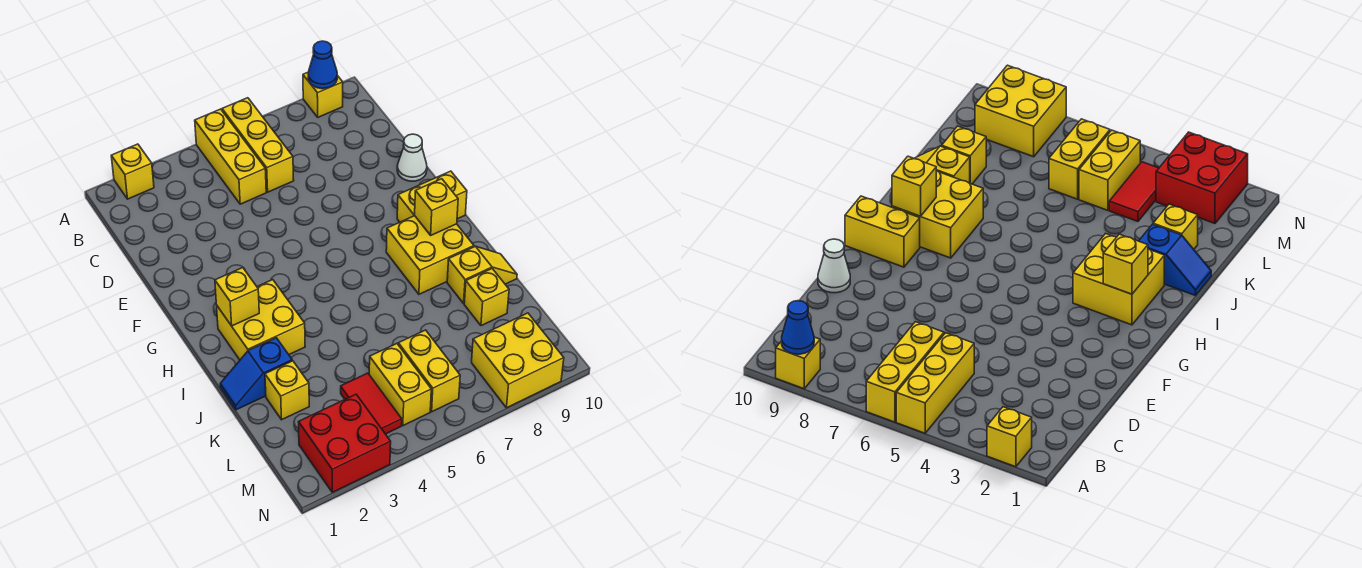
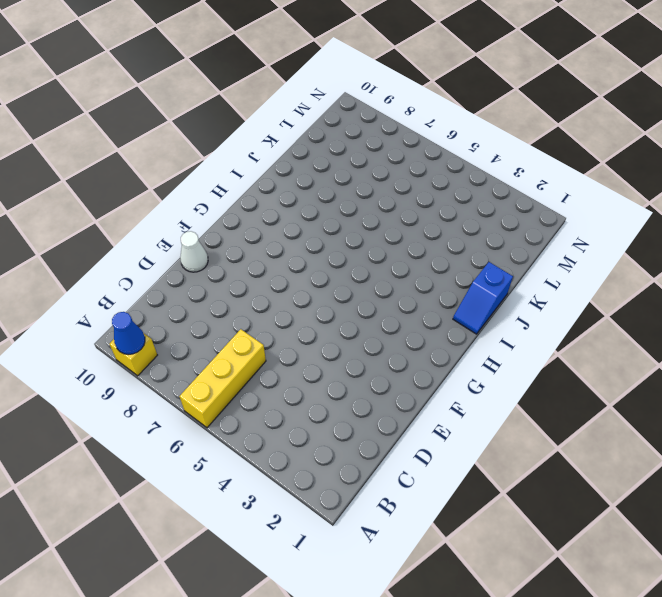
blue slope I1:J1 level 1 top J -> blue slope J1:J2 level 1 top 2
none -> yellow brick A2 level 1
none -> yellow brick A5:C5 level 1
none -> yellow brick G9:G10 level 1

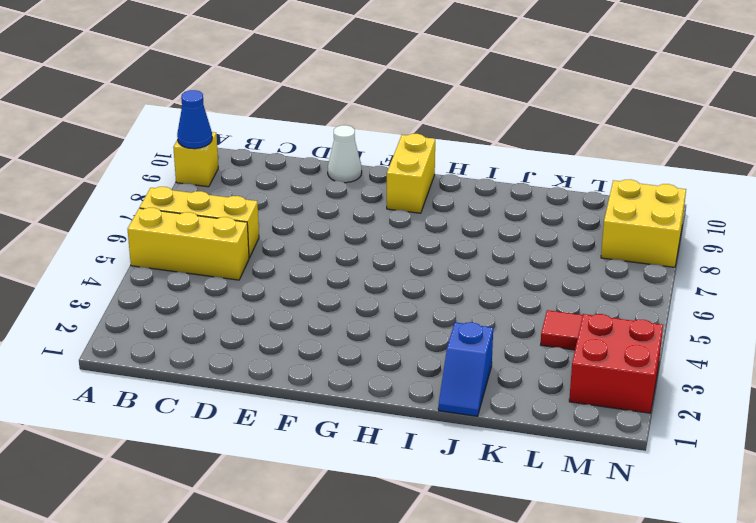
none -> yellow brick A2 level 1
none -> yellow brick H2:I3 level 1
none -> yellow brick H8:I9 level 1

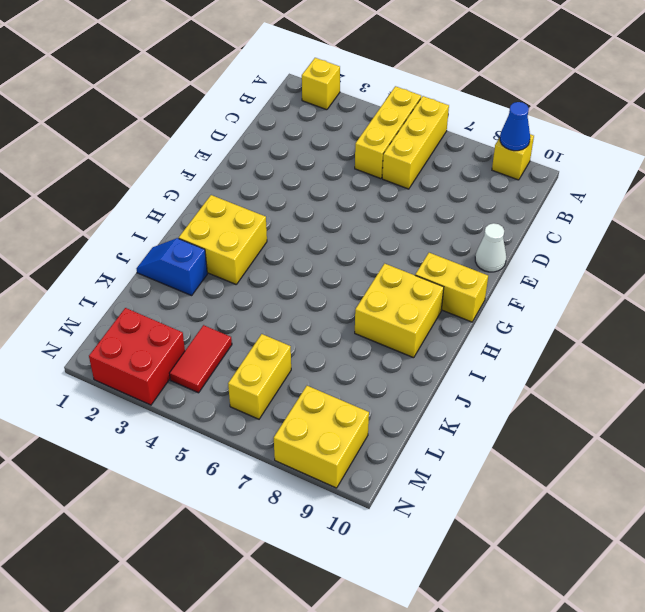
none -> yellow slope J9:J10 level 1 top 9
none -> yellow brick K2 level 1
none -> yellow brick K9 level 1

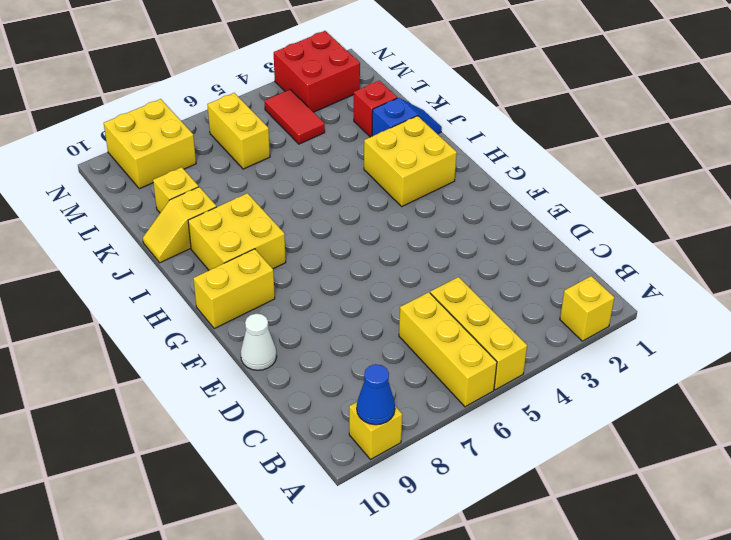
red brick K2 level 1 -> yellow brick K2 level 1
none -> yellow brick L5:M5 level 1
none -> yellow brick H2 level 2
none -> yellow brick H9 level 2

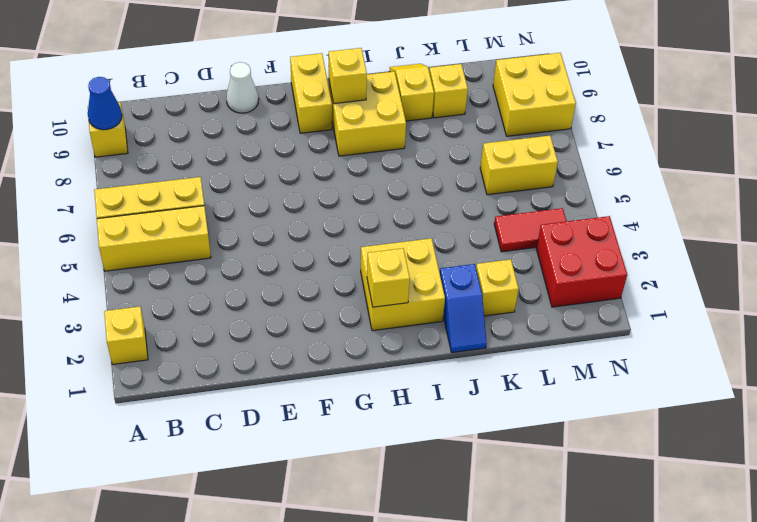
none -> yellow brick L5:M5 level 1

